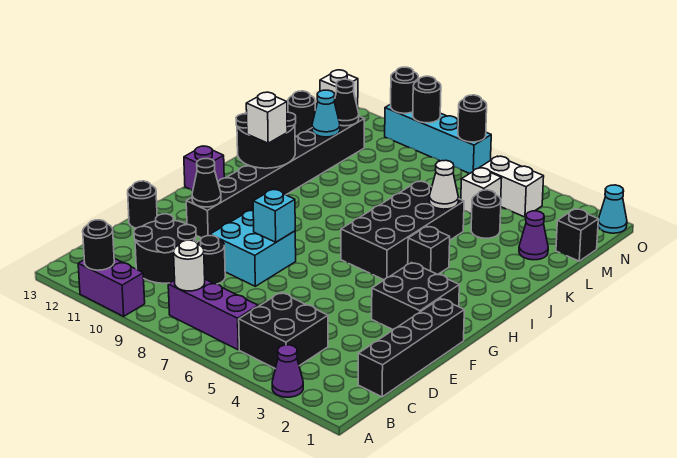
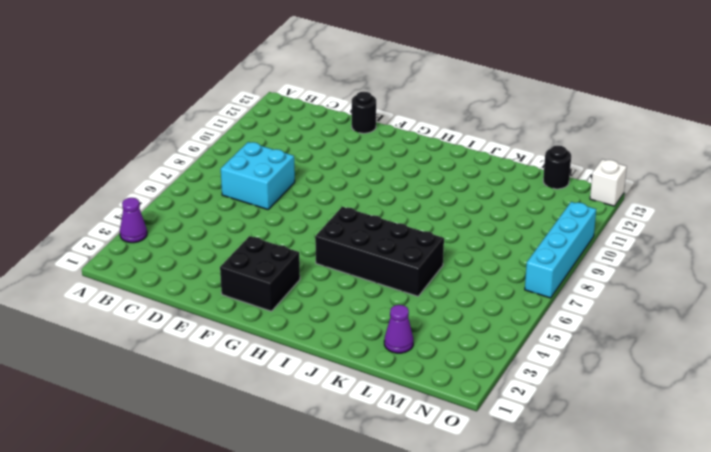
cyan brick C7:D8 level 1 -> cyan brick E8:F9 level 1
none -> purple brick A10:A11 level 1
none -> black brick B4:C5 level 1
none -> purple brick B6:B8 level 1
none -> black brick C1:F1 level 1

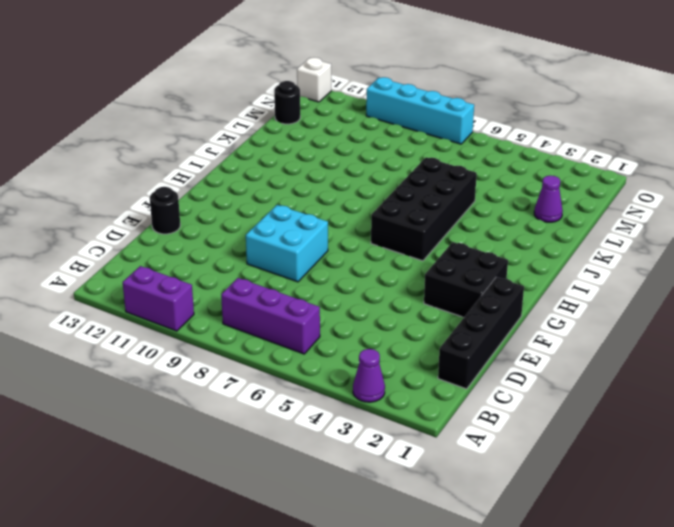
none -> black brick B4:C5 level 1
none -> black round brick C10:D11 level 1
none -> black round brick D9 level 1
none -> black brick F11:M11 level 1

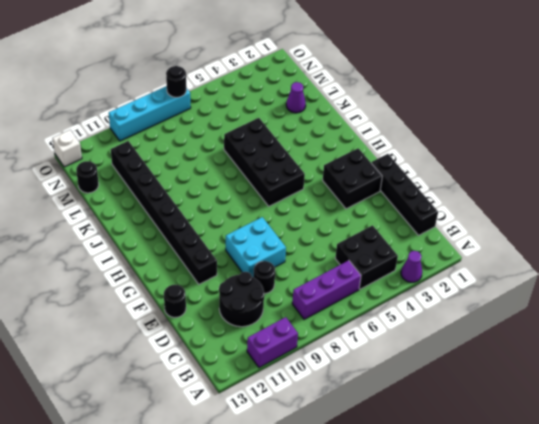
none -> purple brick H13 level 1
none -> black brick I4 level 1
none -> black round brick L4 level 1
none -> black brick M1 level 1

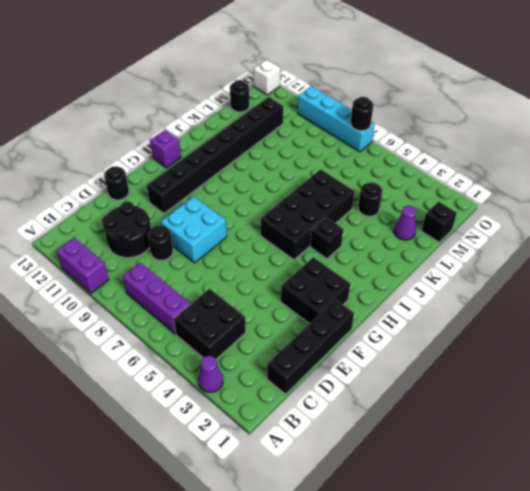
none -> white brick M5 level 1
none -> white brick N4:N5 level 1
none -> cyan cone O1 level 1
none -> black round brick A11 level 2

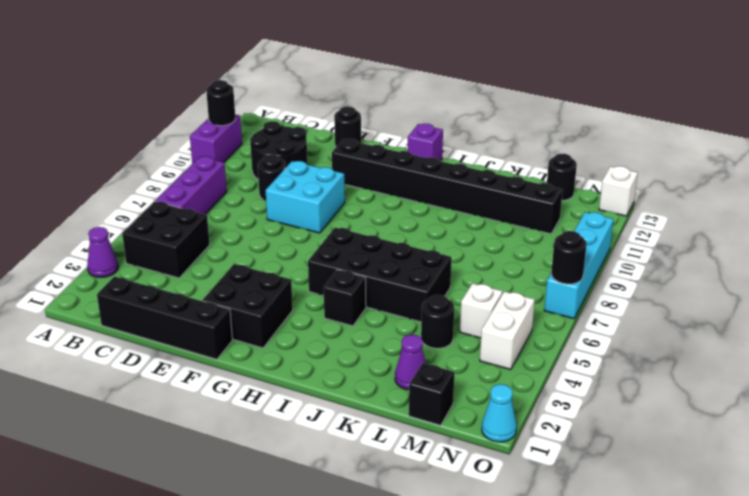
none -> white round brick B8 level 2
none -> cyan brick F8 level 2
none -> black cone F11 level 2
none -> black round brick I11:J12 level 2

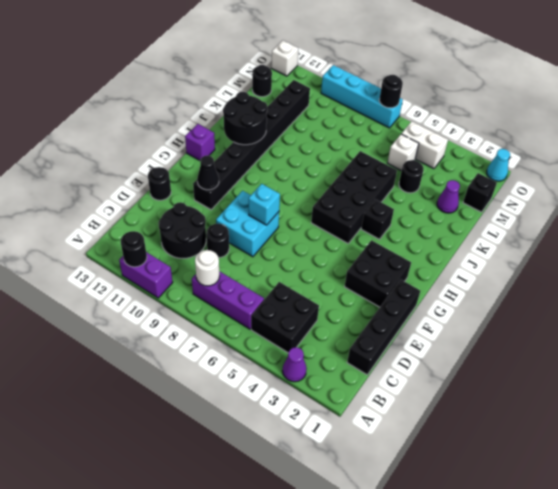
none -> white cone K5 level 2
none -> cyan cone L11 level 2
none -> black cone M11 level 2
none -> black round brick O9 level 2

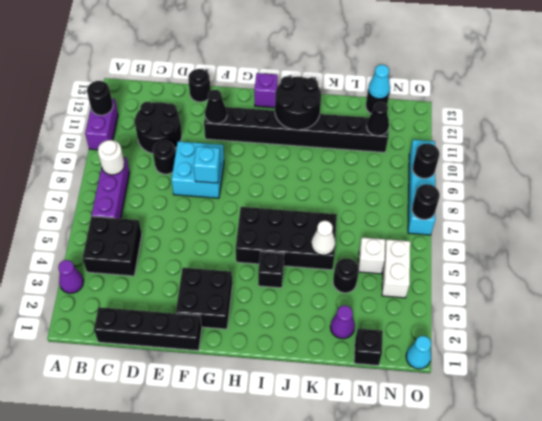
cyan cone M13 level 2 -> cyan cone L11 level 2
none -> white brick O13 level 1
none -> black round brick O10 level 2
none -> white brick I11 level 3

